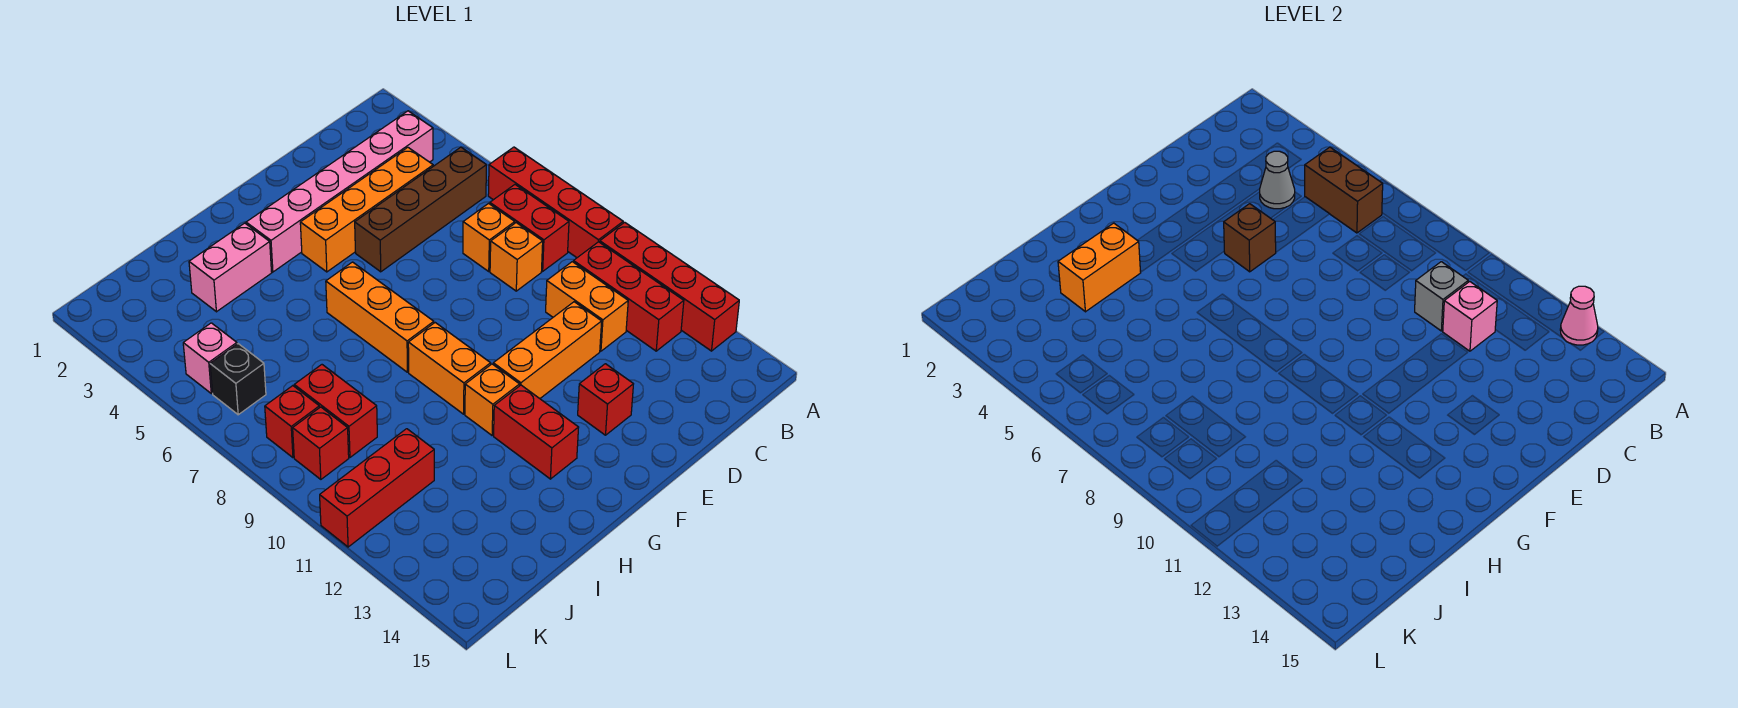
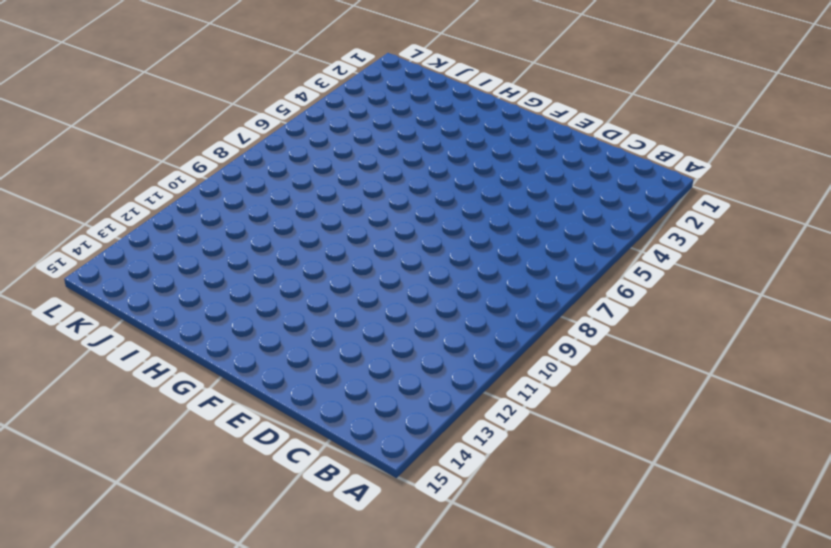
none -> red brick A6:A9 level 1
none -> red brick A10:A13 level 1
none -> pink brick B3:G3 level 1
none -> brown brick B5:E5 level 1

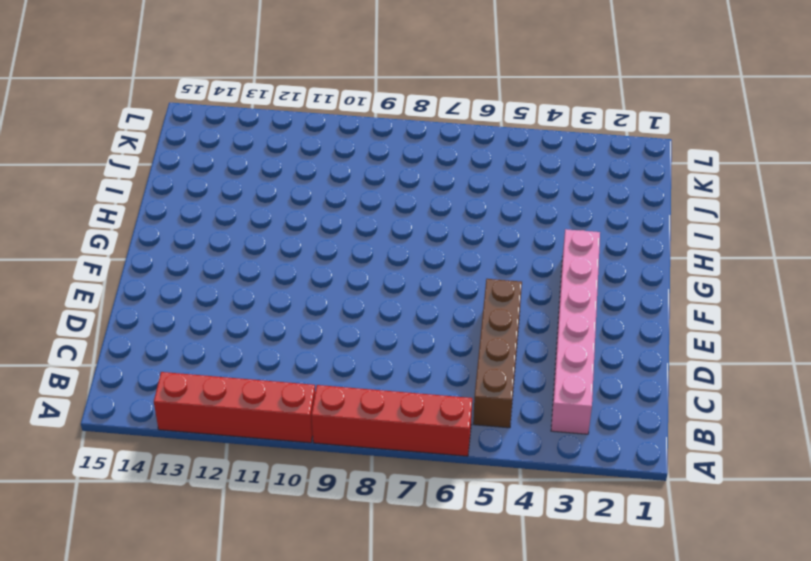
none -> red brick B7:B8 level 1
none -> red brick B10:B12 level 1
none -> orange brick C4:F4 level 1
none -> orange brick C7 level 1

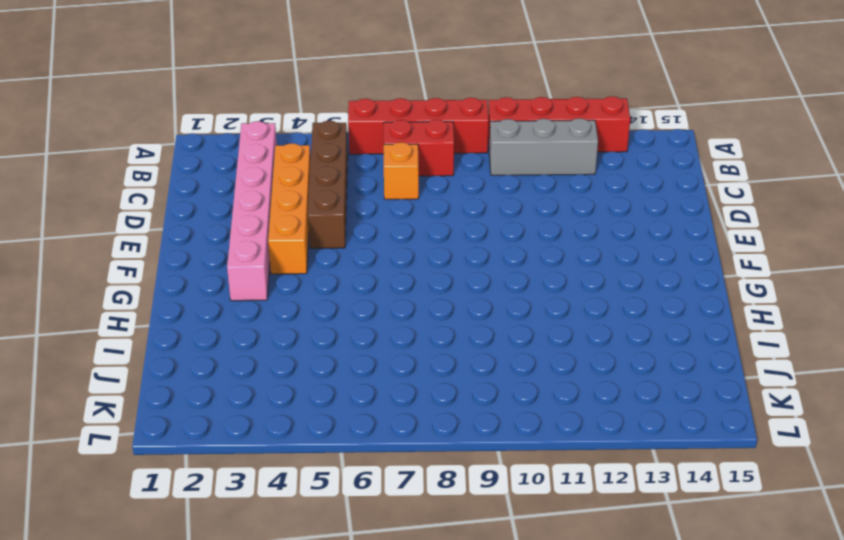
grey brick B10:B12 level 1 -> red brick B10:B12 level 1
none -> orange brick C8 level 1
none -> orange brick C10:C11 level 1
none -> orange brick D11:F11 level 1
none -> red brick E13 level 1

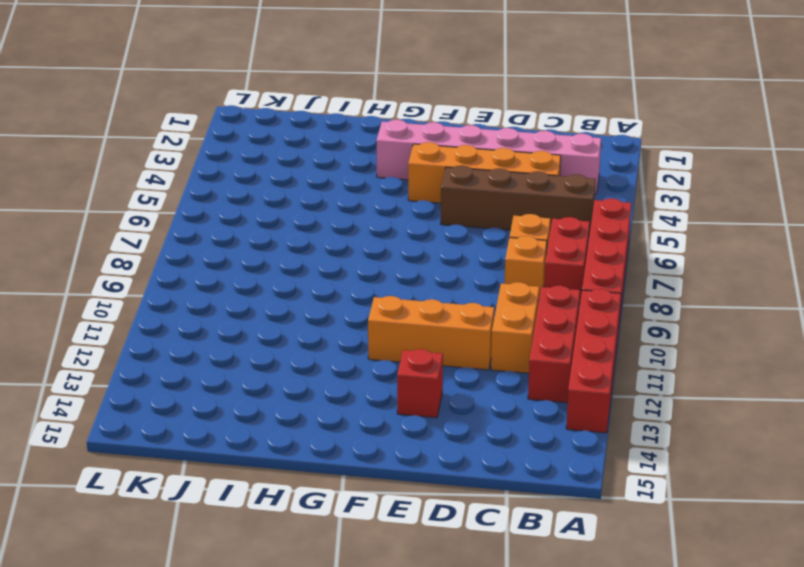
none -> orange brick G6:G8 level 1
none -> orange brick G9:G10 level 1
none -> orange brick G11 level 1
none -> red brick G12:G13 level 1

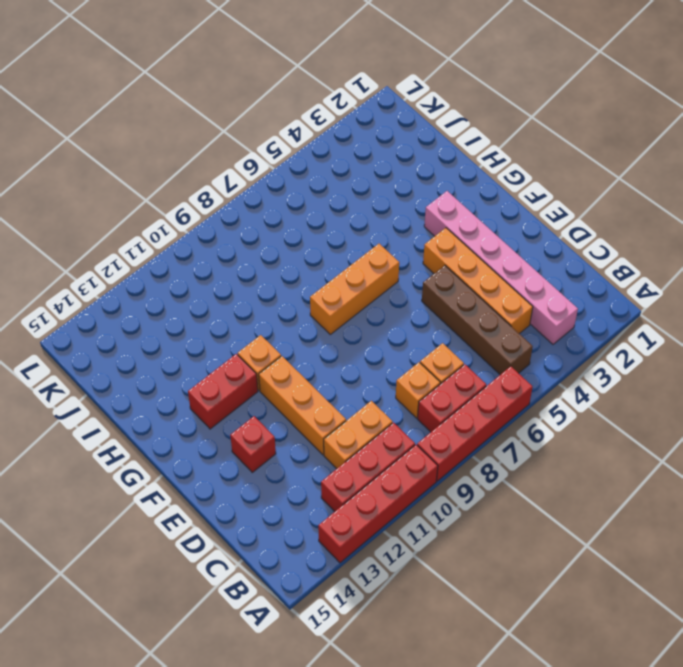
none -> orange brick G9:G10 level 1
none -> pink brick H3:I3 level 1
none -> red brick J8:J9 level 1
none -> red brick J11:L11 level 1

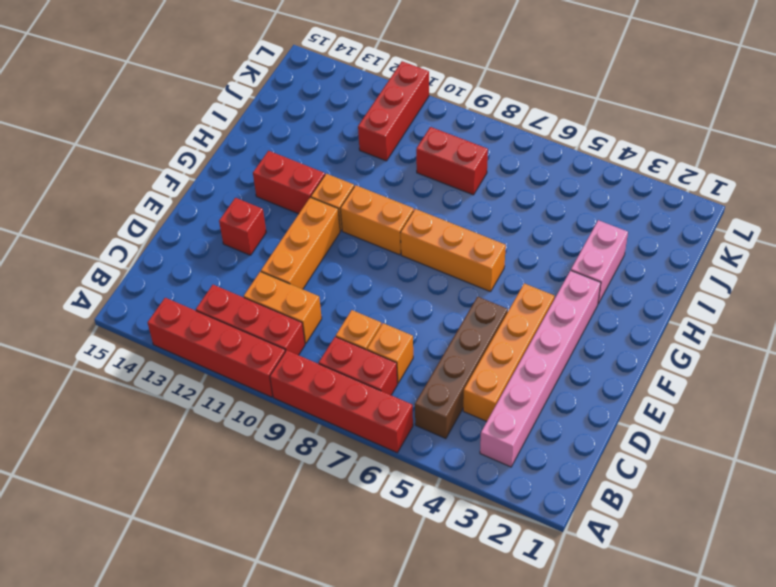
none -> pink brick K5 level 1
none -> black brick K6 level 1
none -> red brick K8 level 1
none -> red brick K9 level 1

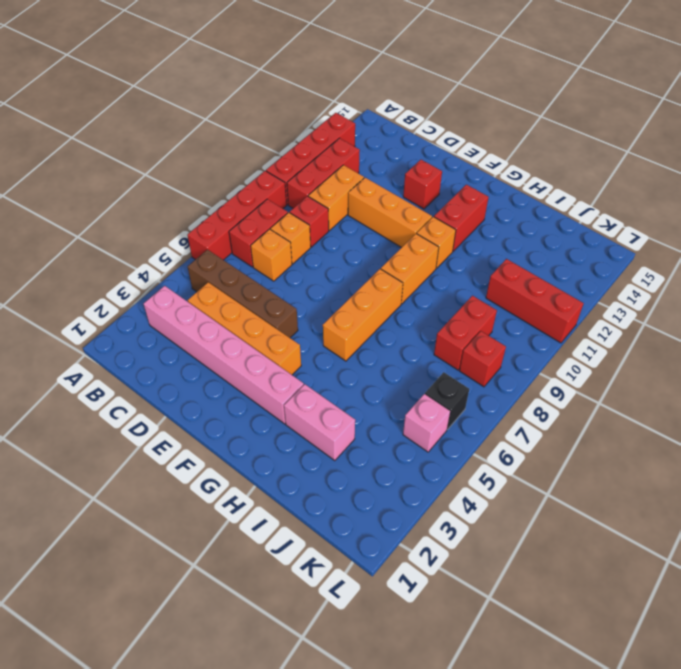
red brick C9 level 1 -> red brick K9 level 1
none -> pink cone A13 level 2
none -> brown brick B5:B6 level 2
none -> grey cone C4 level 2
none -> grey brick C10 level 2

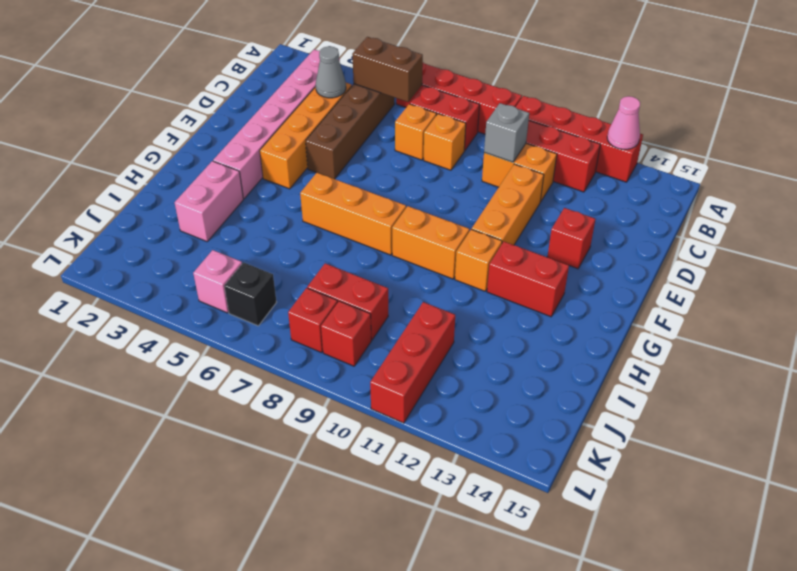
none -> pink brick C11 level 2
none -> brown brick E5 level 2
none -> orange brick H3:I3 level 2

